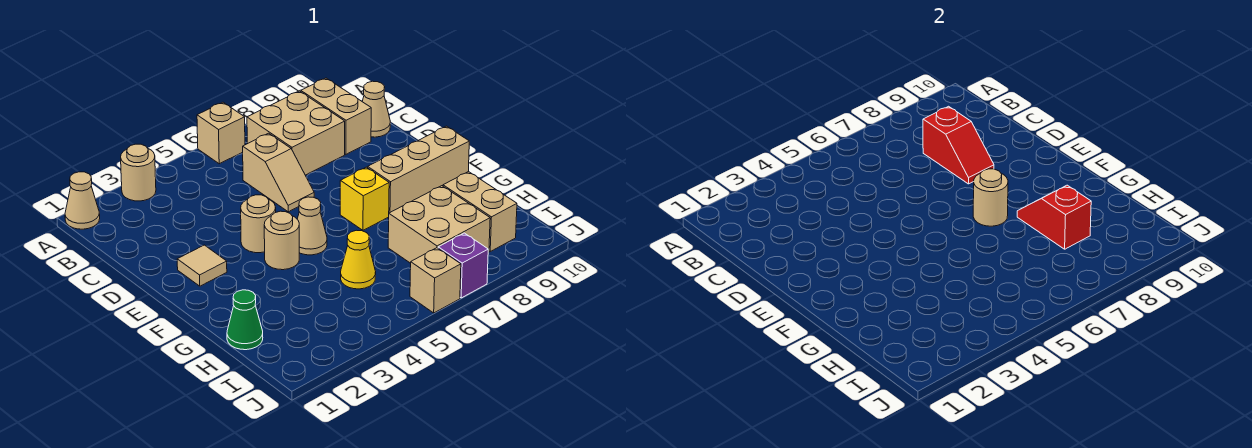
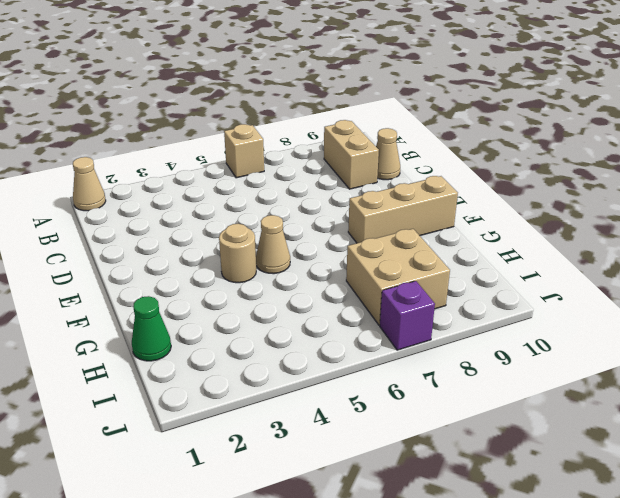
none -> tan round brick A3 level 1
none -> tan brick B7:C8 level 1
none -> tan slope C6:D6 level 1 top C

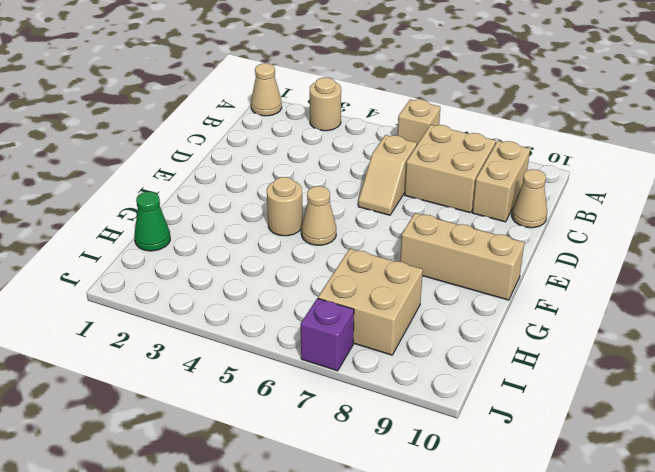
none -> tan tile E2 level 1
none -> tan round brick E4 level 1
none -> yellow brick F7 level 1

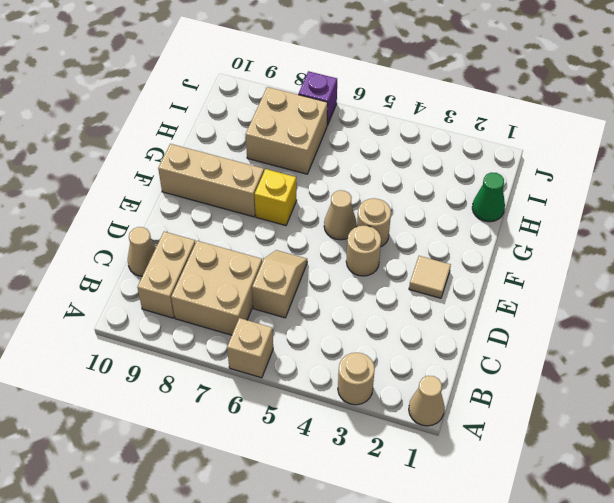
none -> yellow cone H5 level 1
none -> tan brick H9:I9 level 1
none -> tan brick J6 level 1

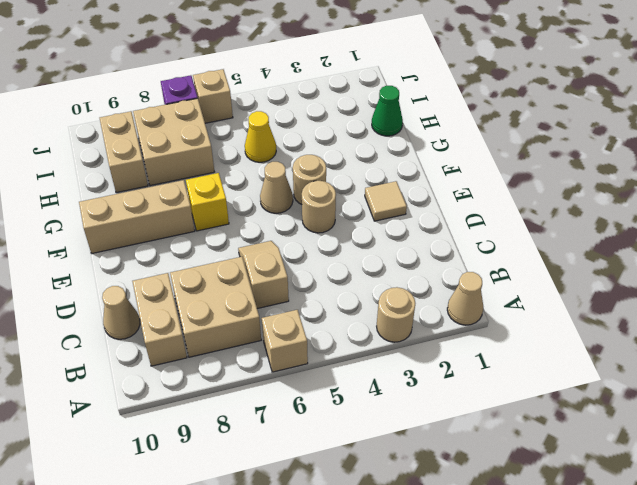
none -> red slope C8:D8 level 2 top C
none -> tan round brick F7 level 2
none -> red slope G8:H8 level 2 top H

